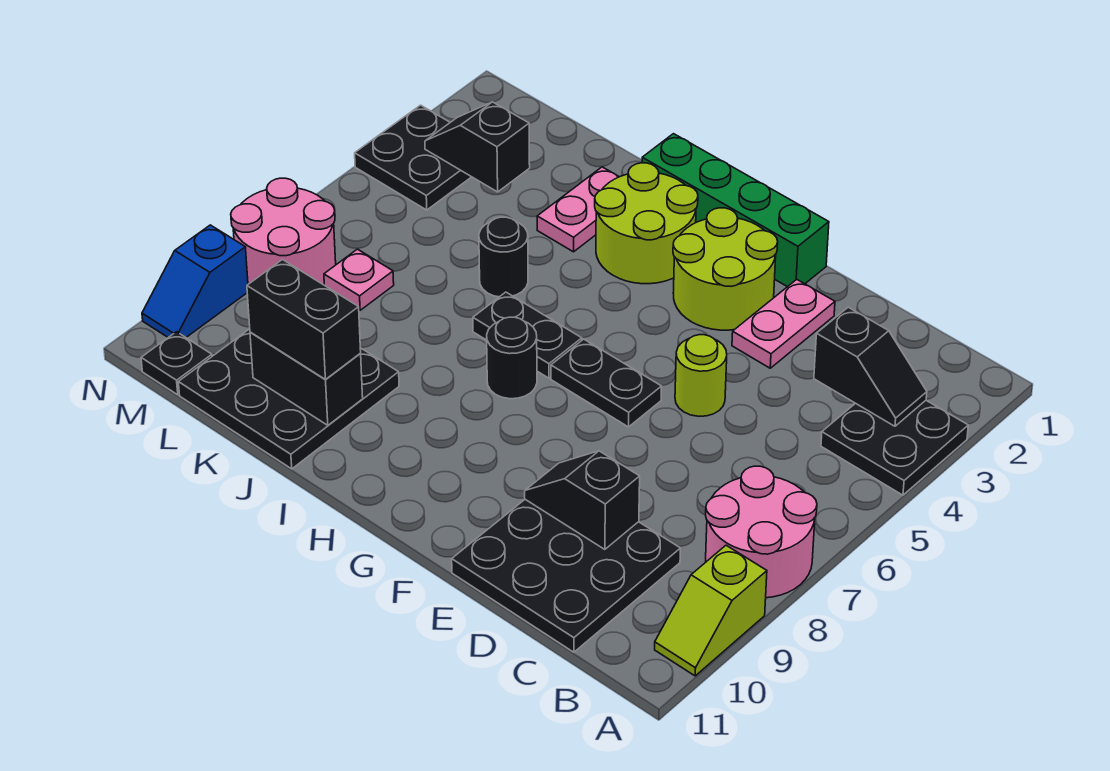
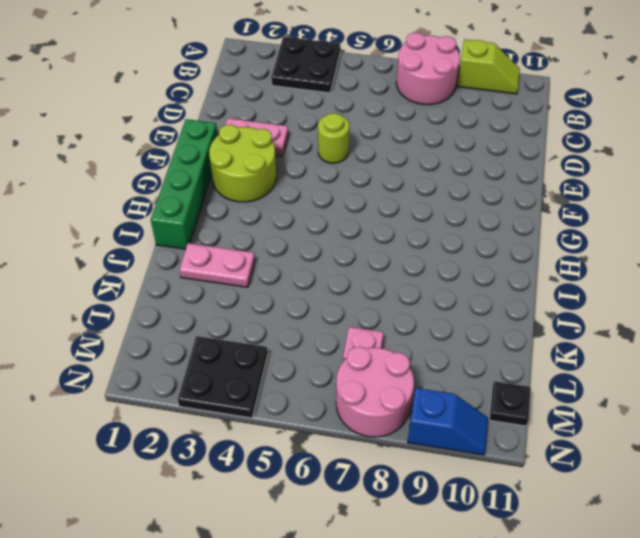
none -> black plate C9:E11 level 1
none -> black plate F6:G6 level 1
none -> lime round brick H2:I3 level 1

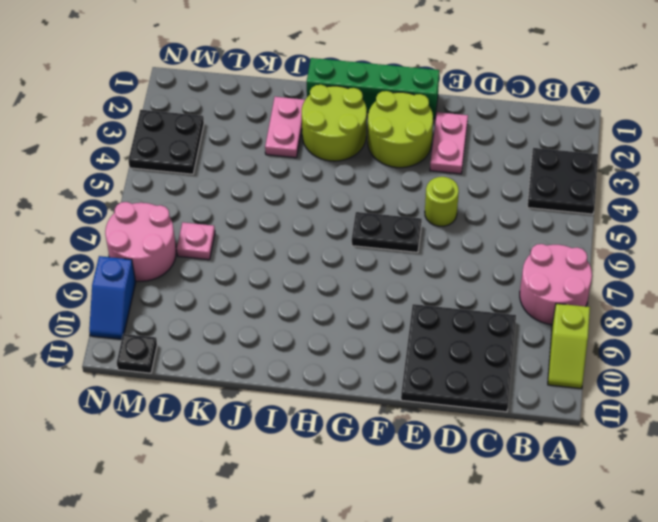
none -> black plate H6:I6 level 1
none -> black round brick H7 level 1
none -> black round brick J5 level 1

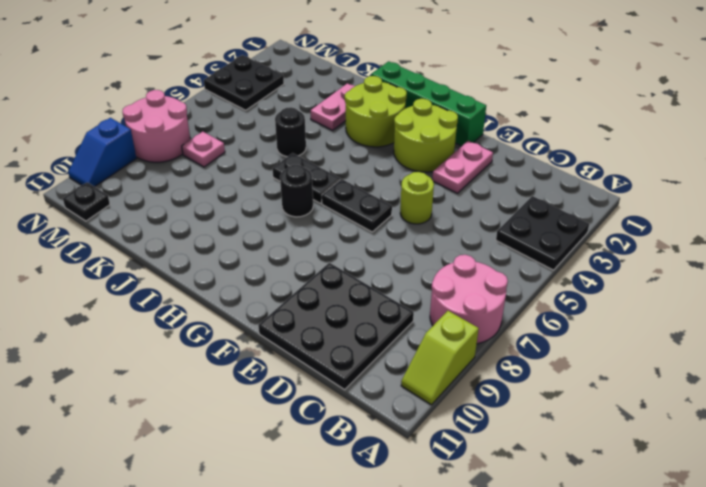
none -> black plate J9:L11 level 1
none -> black slope B3:C3 level 2 top C
none -> black slope D9:E9 level 2 top D

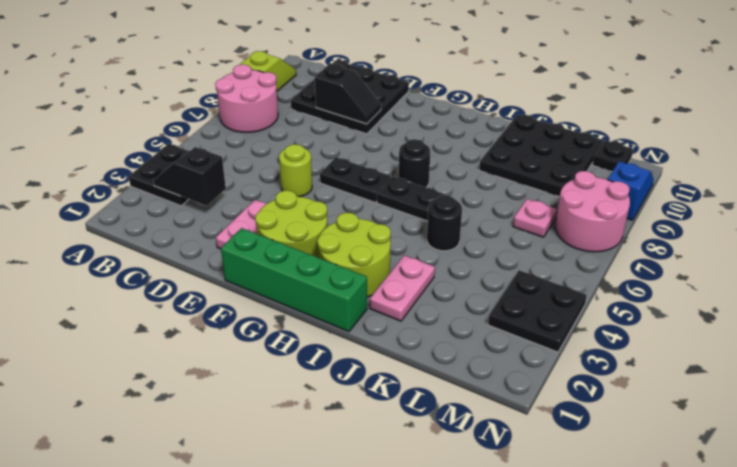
none -> black brick J10:K10 level 2
none -> black slope L3:M3 level 2 top L
none -> black brick J10:K10 level 3

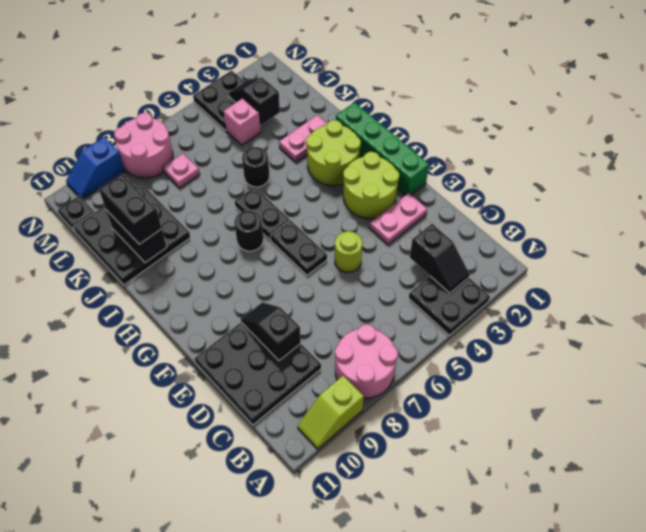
pink brick L4 level 1 -> none

